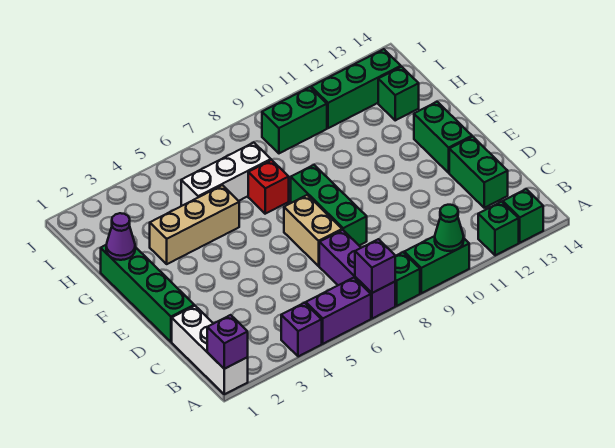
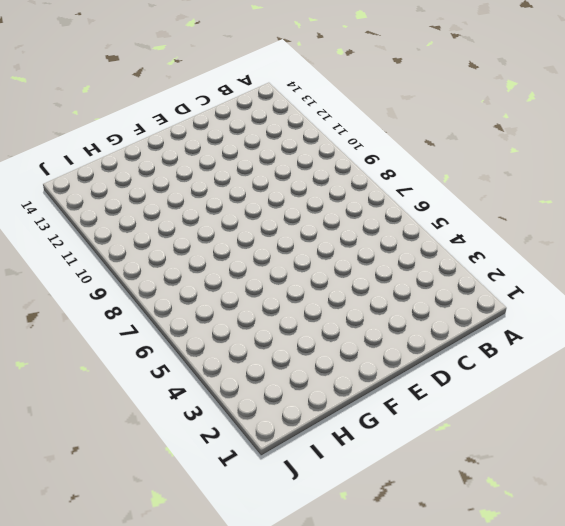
none -> white brick A1:C1 level 1
none -> purple brick A4 level 1
none -> purple brick A5:A6 level 1

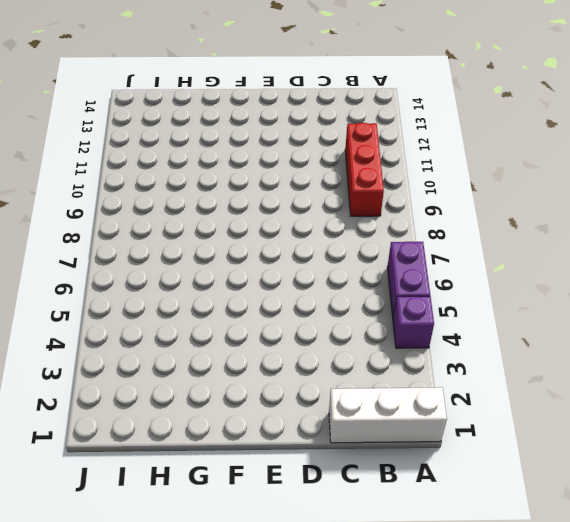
red brick B9:B11 level 1 -> none
none -> purple brick A7:C7 level 1
none -> green brick A8 level 1
none -> green brick A9:A10 level 1

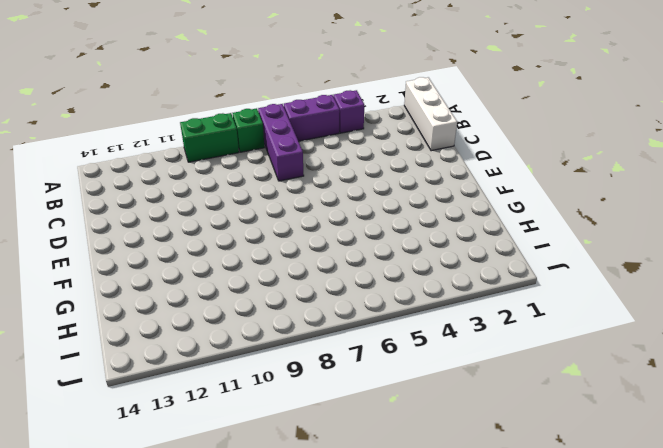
none -> green brick A12 level 1
none -> green brick A13 level 1
none -> green brick C13:D13 level 1

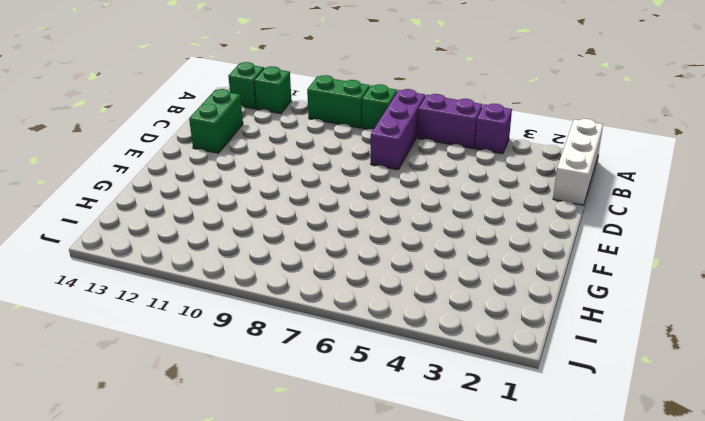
none -> green brick D1:G1 level 1
none -> tan brick D7:E7 level 1
none -> green brick D8:F8 level 1

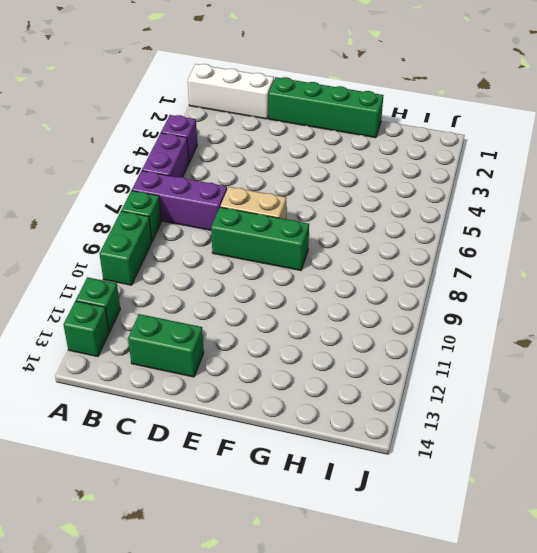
none -> green brick E13:F13 level 1
none -> tan brick G3:G5 level 1
none -> red brick G7 level 1

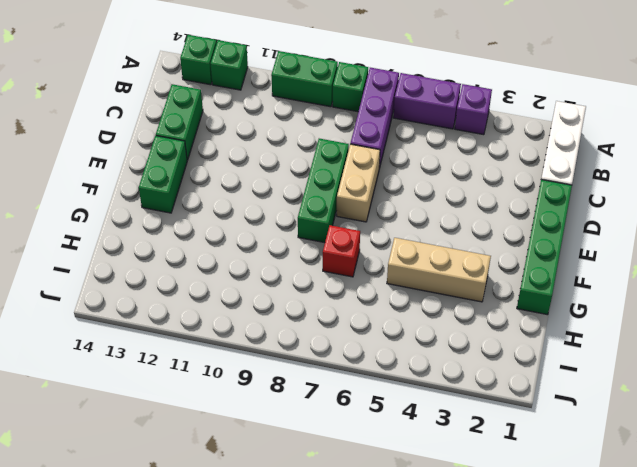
none -> white brick H5:H7 level 1
none -> green brick H13 level 1
none -> green brick I9:I10 level 1

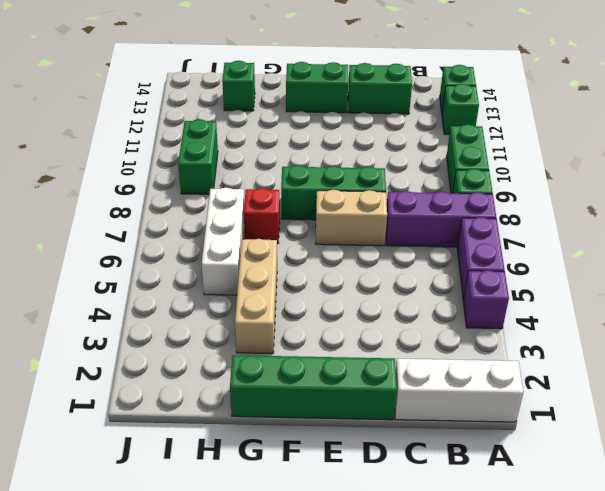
none -> green brick I11:I13 level 1
none -> purple brick A1 level 2
none -> purple brick A7 level 2

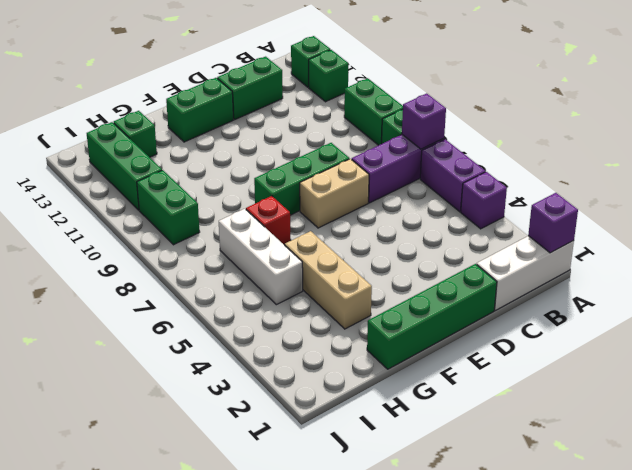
none -> green cone A10 level 2
none -> purple cone G1 level 2

